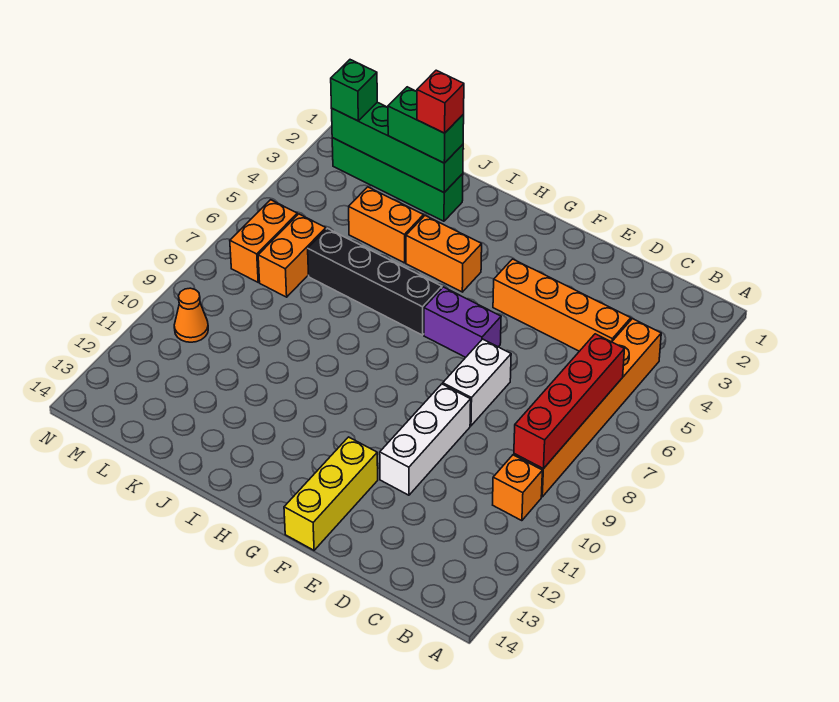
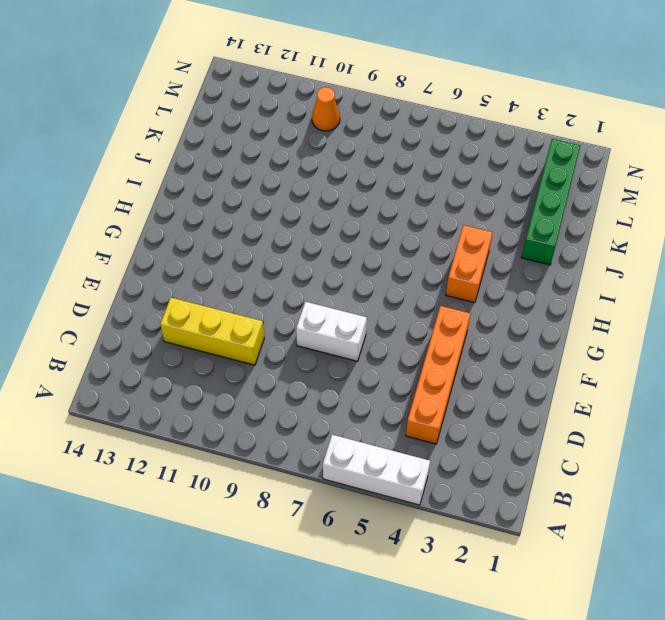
white brick A4:A6 level 1 -> white brick E9:E11 level 1
yellow brick D10:D12 level 1 -> yellow brick F12:F14 level 1
none -> orange brick B4:B9 level 1
none -> orange brick B10 level 1
none -> purple brick F6:G6 level 1

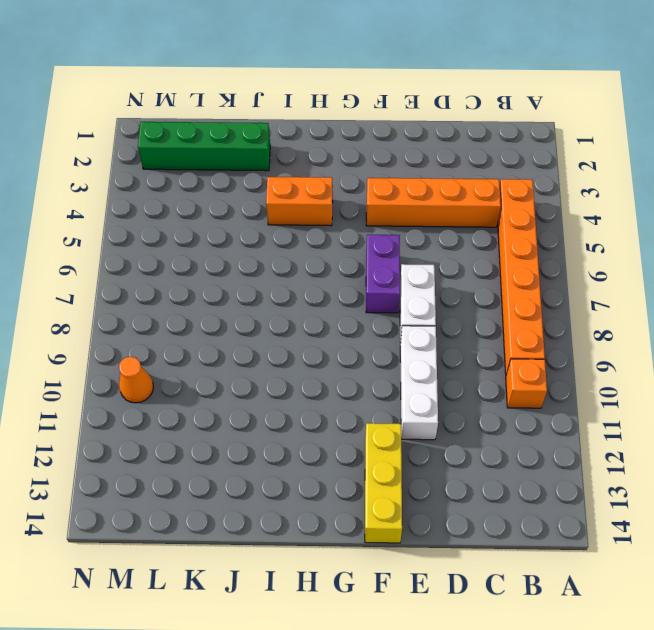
purple brick F6:F7 level 1 -> purple brick F6:G6 level 1
none -> black brick H6:K6 level 1
none -> orange brick J4:K4 level 1
none -> orange brick L6:L7 level 1

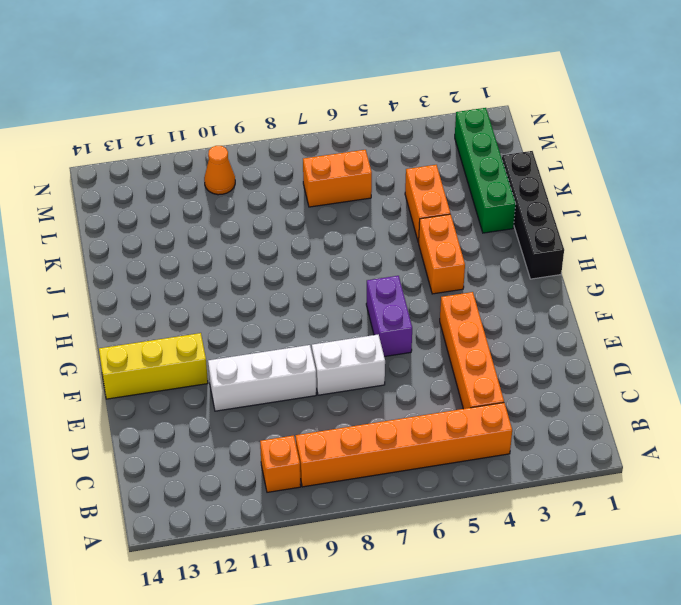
black brick H1:K1 level 1 -> black brick H6:K6 level 1
none -> orange brick M6:M7 level 1
none -> red brick B6:B9 level 2
none -> green brick J2:M2 level 2

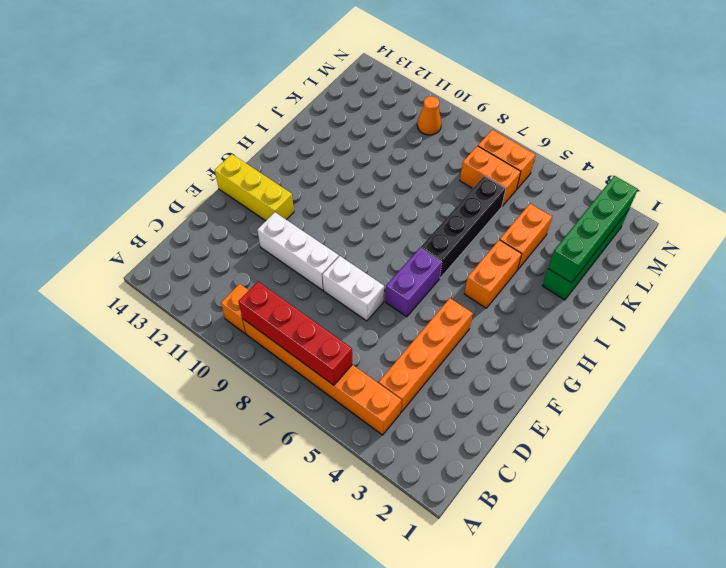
none -> green brick J2:K2 level 3
none -> green brick M2 level 3
none -> red brick J2 level 4

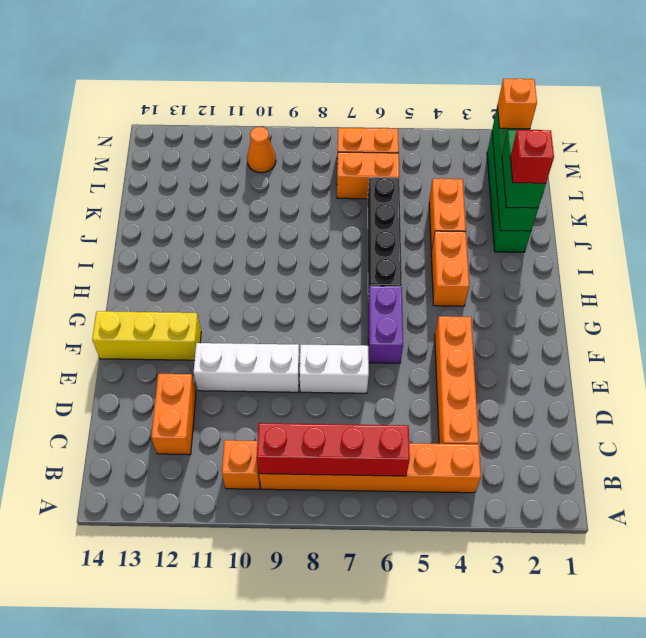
orange brick C12:D12 level 1 -> none
orange brick M2 level 3 -> green brick M2 level 3

